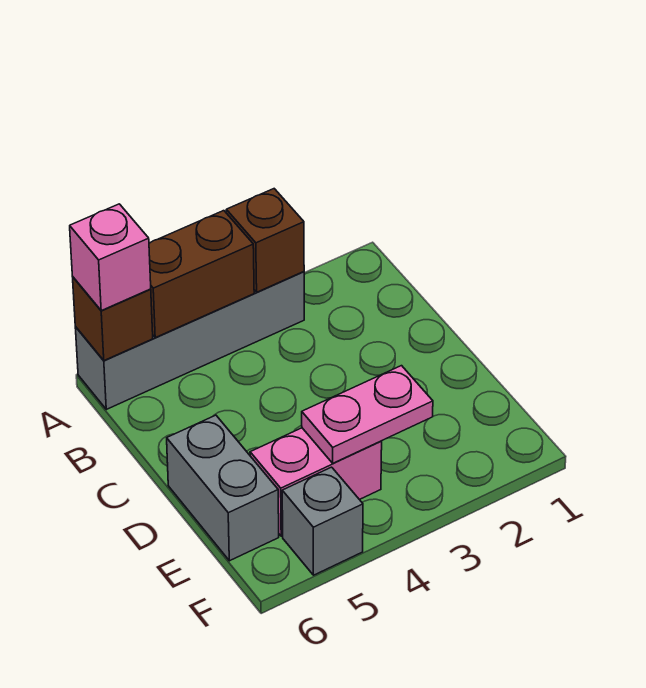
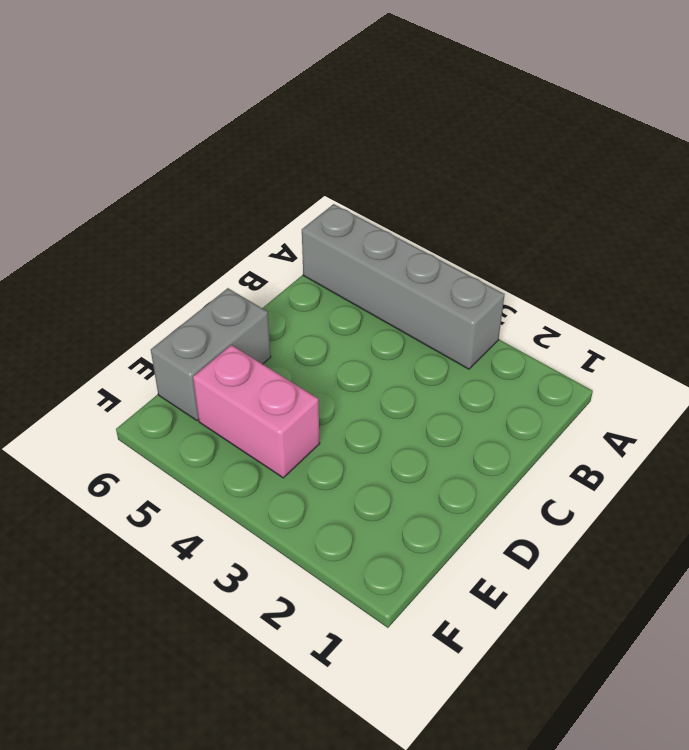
none -> grey brick F5 level 1
none -> brown brick A3 level 2

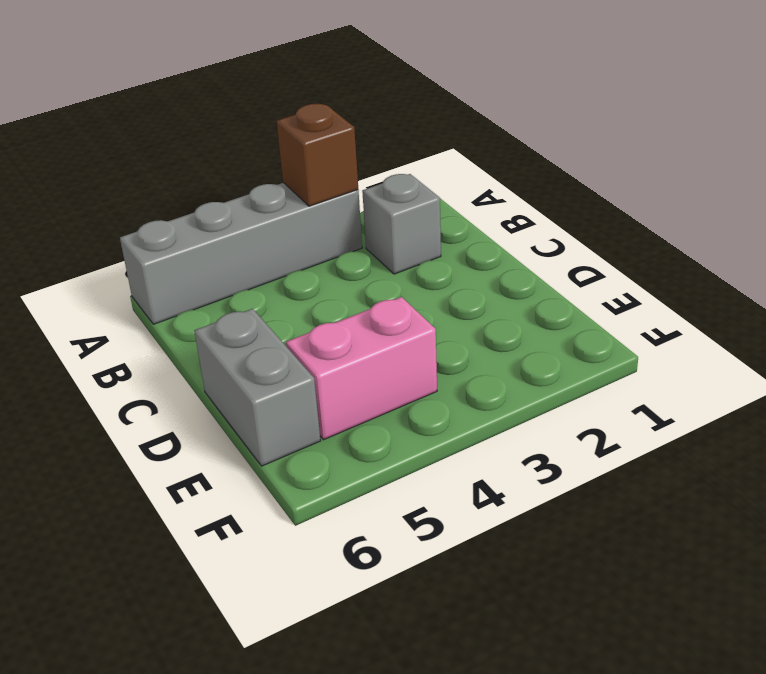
grey brick B2 level 1 -> grey brick F5 level 1
none -> brown brick A4:A5 level 2
none -> brown brick A6 level 2

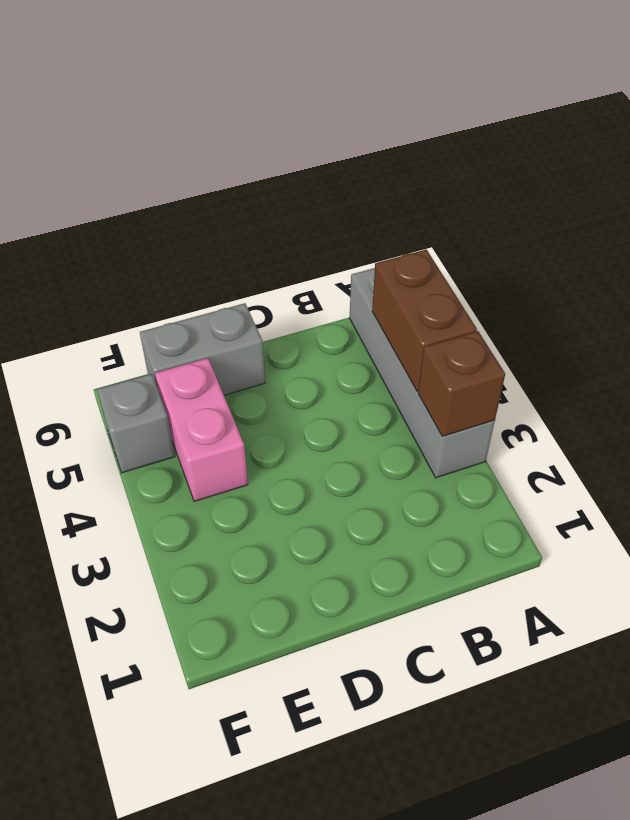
none -> brown brick A6 level 2
none -> pink plate E3:E4 level 2

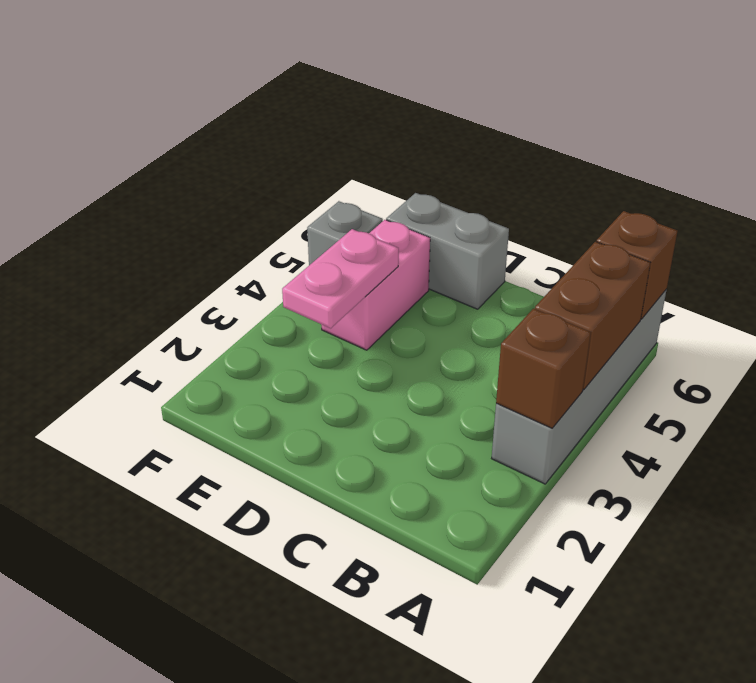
none -> pink brick A6 level 3

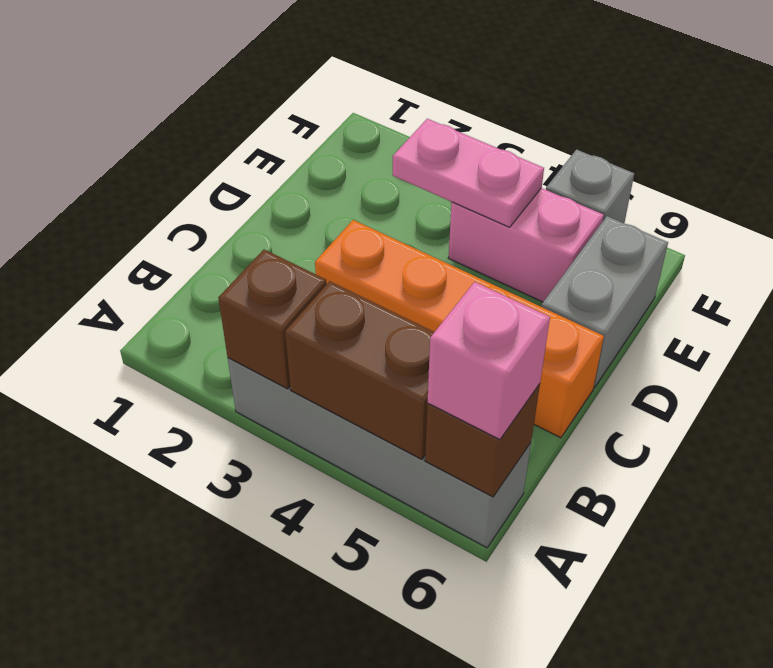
orange brick C3:C6 level 1 -> none

